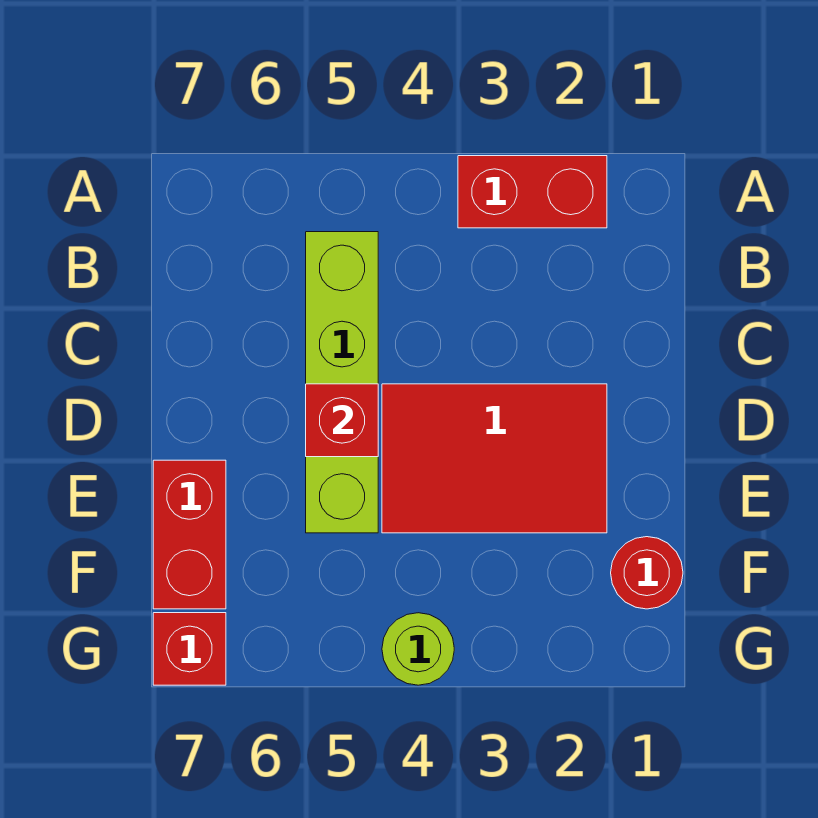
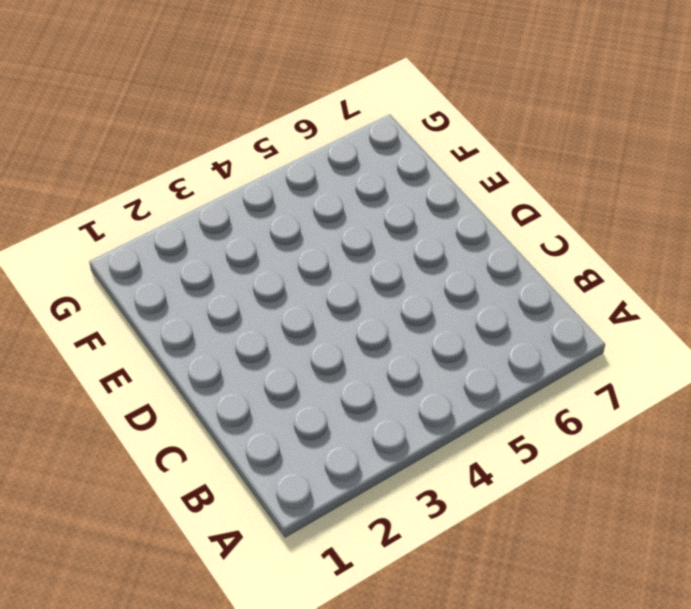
none -> red brick A2:A3 level 1
none -> lime brick B5:E5 level 1

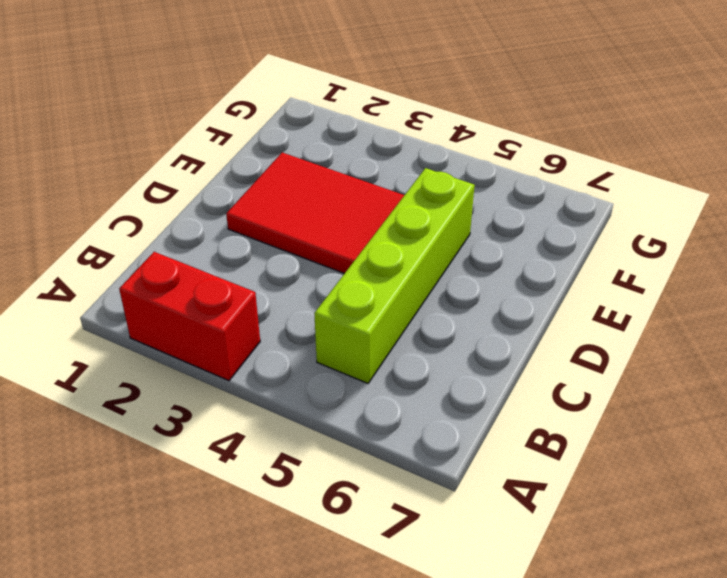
none -> red brick E7:F7 level 1
none -> red round brick F1 level 1

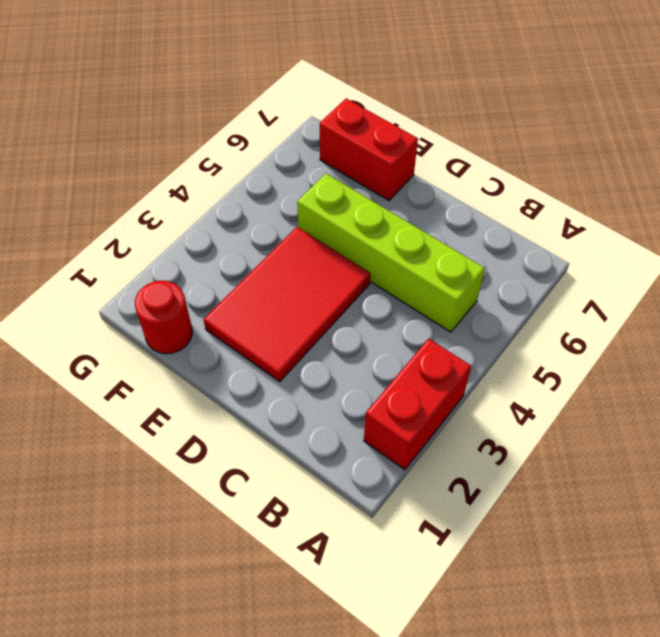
none -> lime round brick G4 level 1
none -> red brick G7 level 1

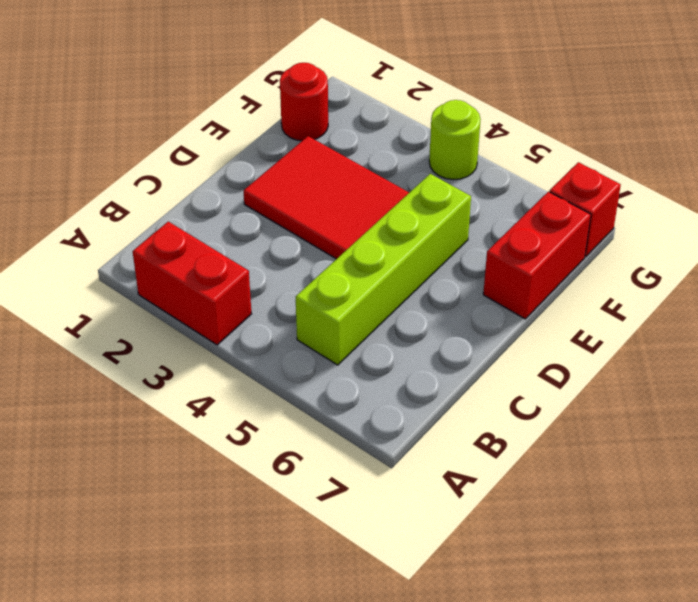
none -> red brick D5 level 2

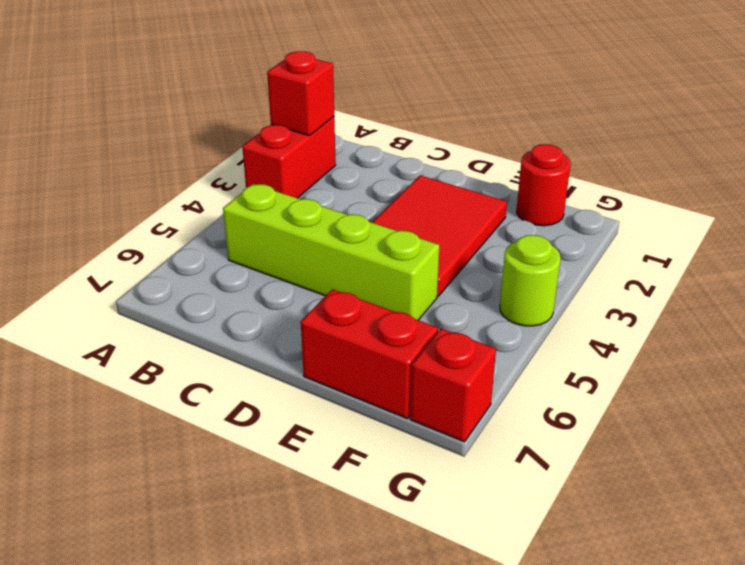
red brick A2 level 2 -> red brick D5 level 2

